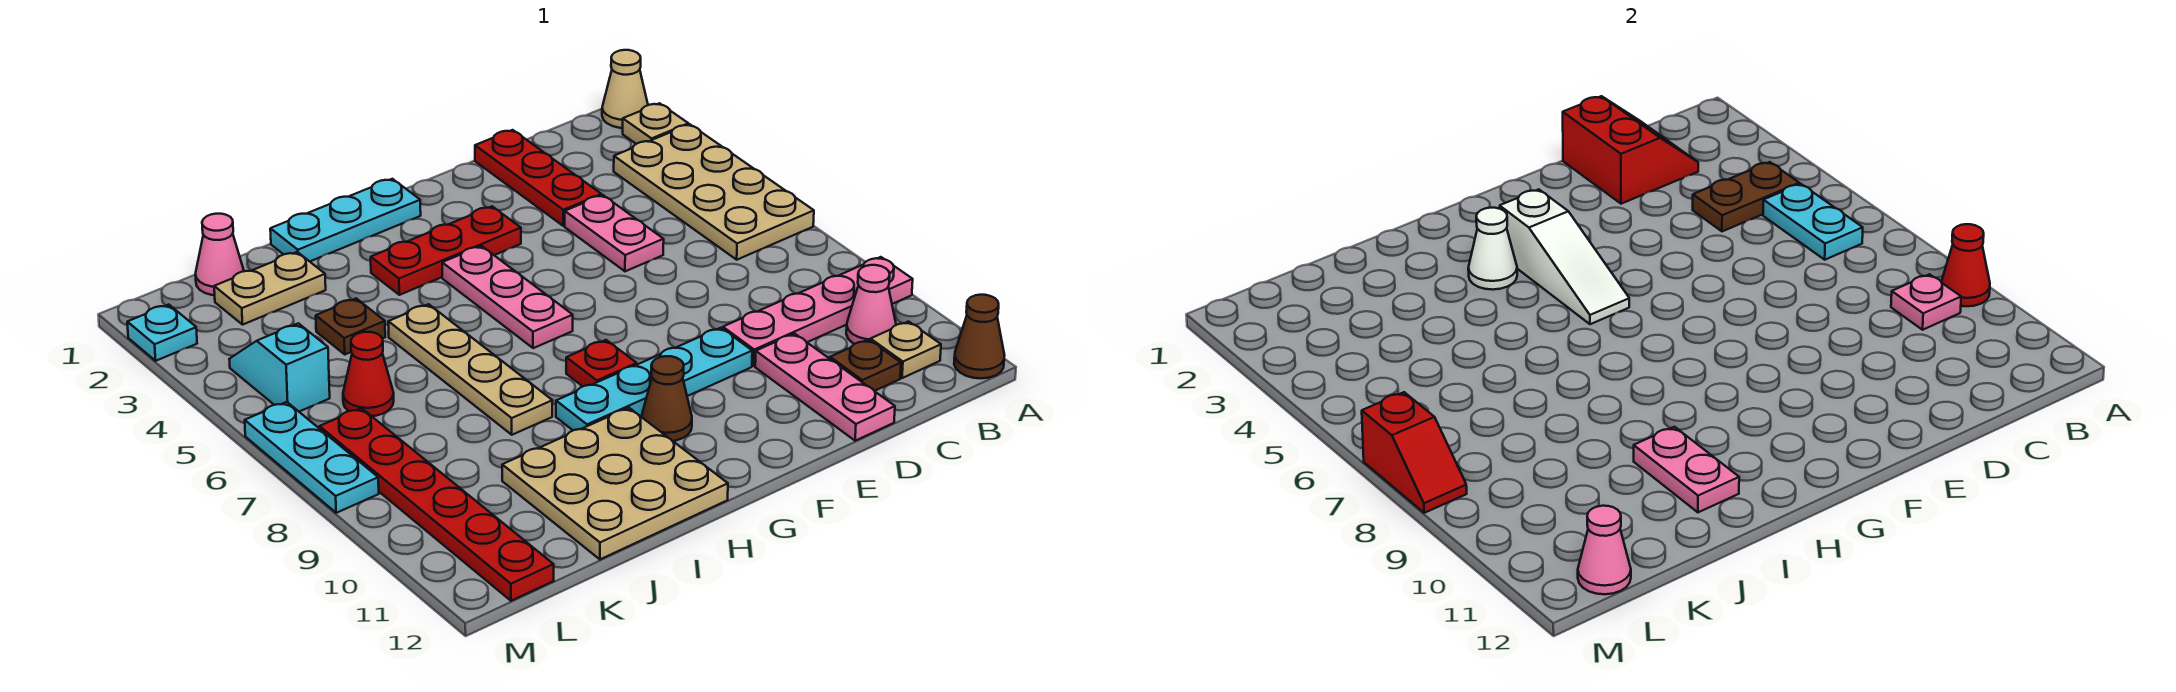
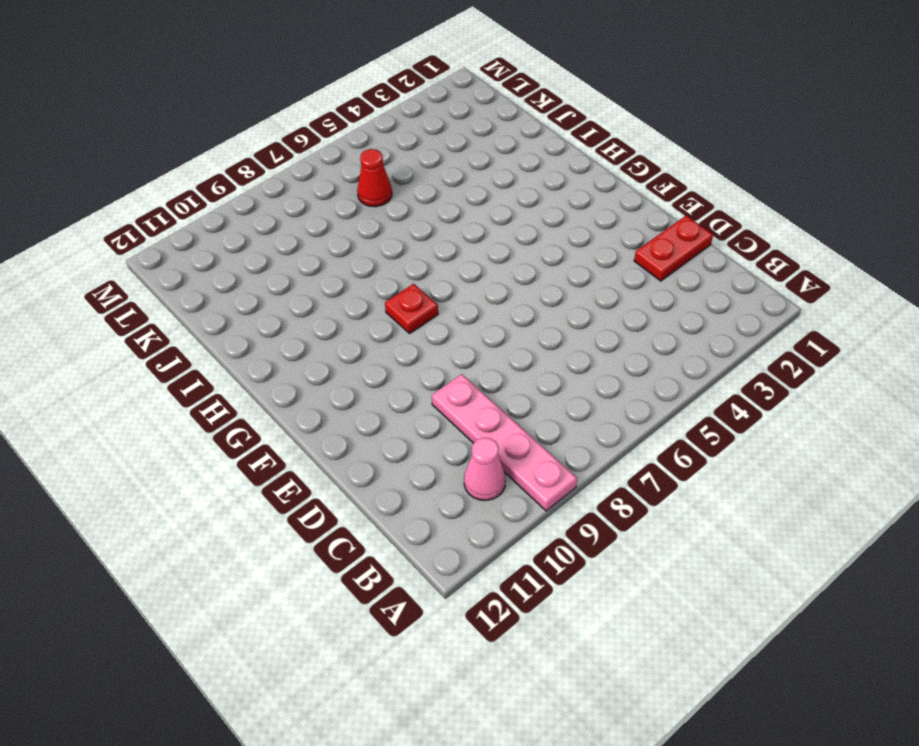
red plate D1:D2 level 1 -> red plate D1:D3 level 1
none -> tan cone A1 level 1
none -> tan plate A2 level 1
none -> tan plate A3:B6 level 1
none -> brown cone A12 level 1

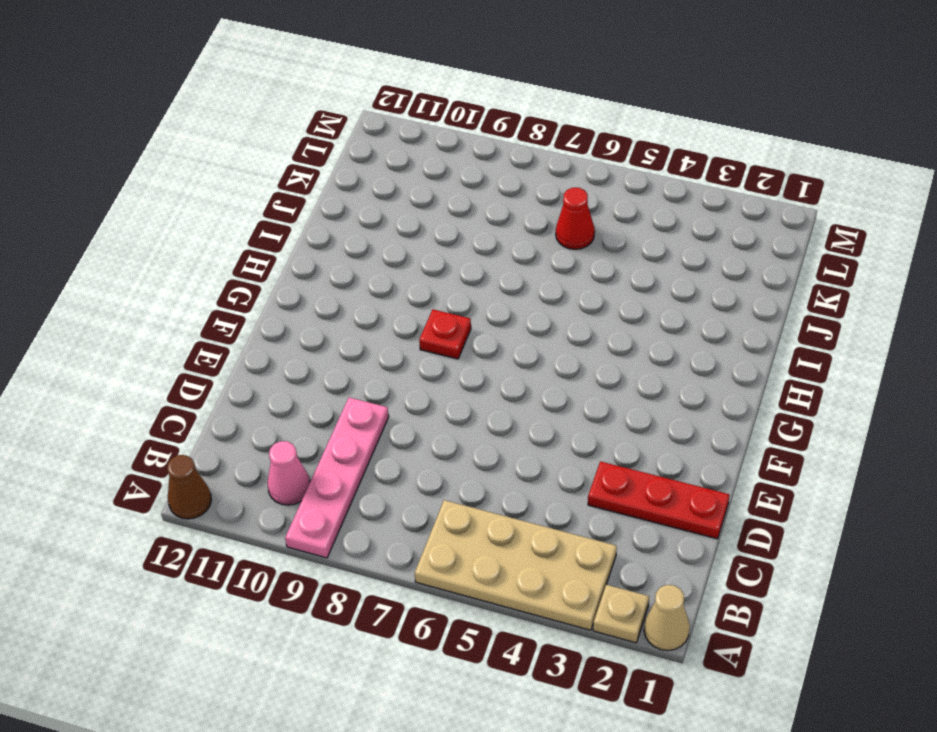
none -> tan plate B11 level 1
none -> brown plate C11 level 1
none -> pink plate D4:D5 level 1
none -> pink plate D10:D12 level 1

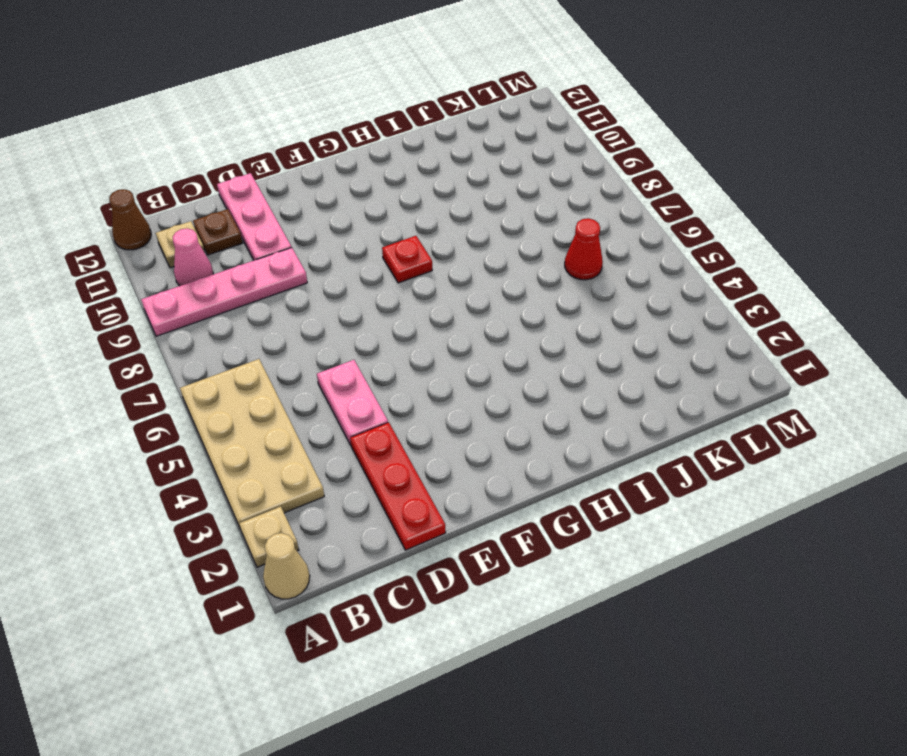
none -> cyan plate E9:H9 level 1
none -> red plate F3:H3 level 1
none -> cyan plate G1:I1 level 1
none -> pink plate G4:G6 level 1

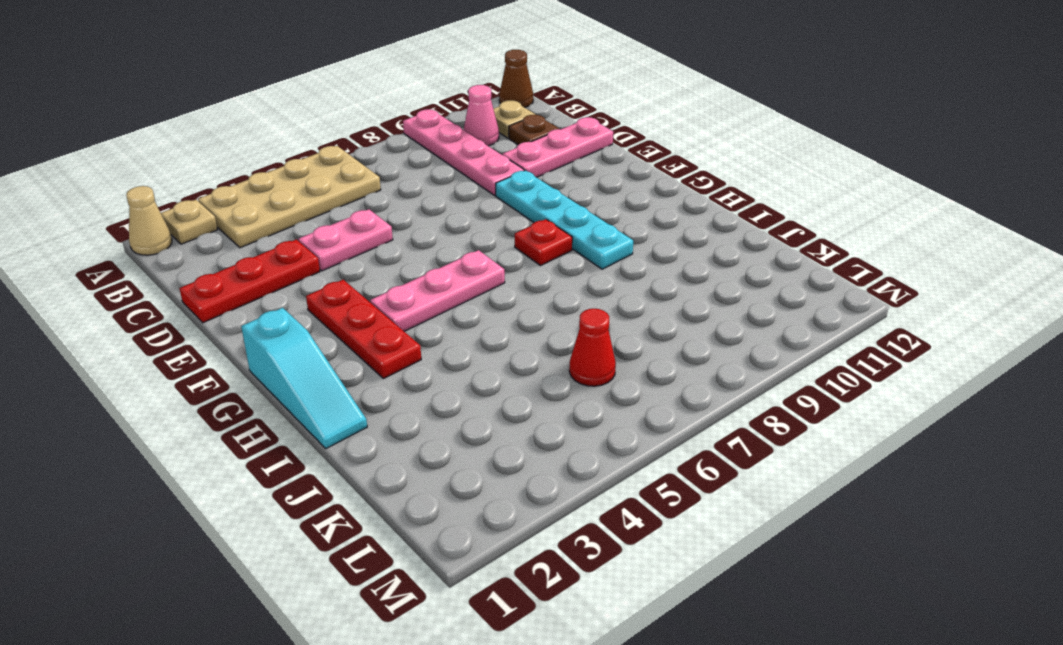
cyan slope G1:I1 level 1 top G -> cyan plate G1:I1 level 1
none -> brown cone G10 level 1
none -> tan plate H10:J12 level 1
none -> tan plate I5:I8 level 1
none -> tan plate J2:K2 level 1

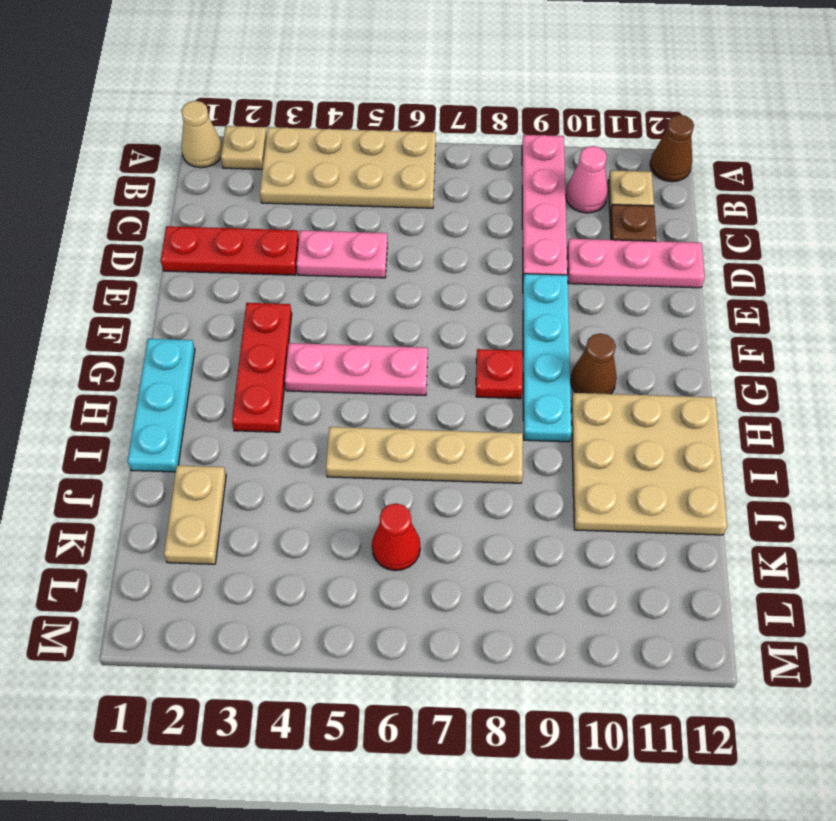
none -> brown plate J4 level 1
none -> pink cone K1 level 1
none -> cyan slope L4:L5 level 1 top 5
none -> red plate L7:L12 level 1

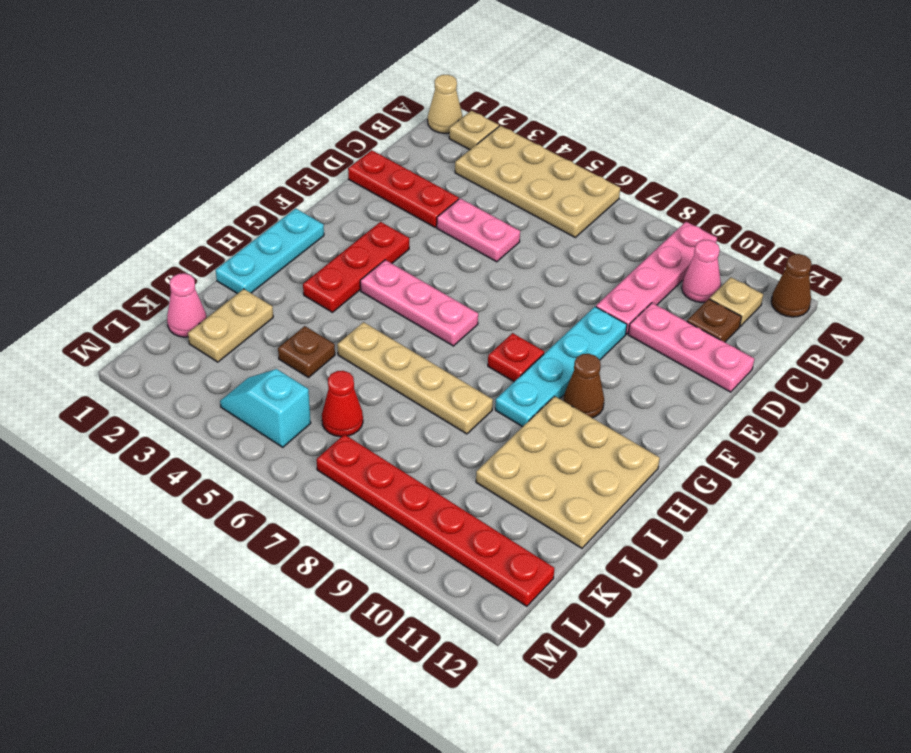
none -> cyan plate M2 level 1
none -> cyan plate M6:M8 level 1
none -> red cone A9 level 2
none -> brown plate B4:C4 level 2

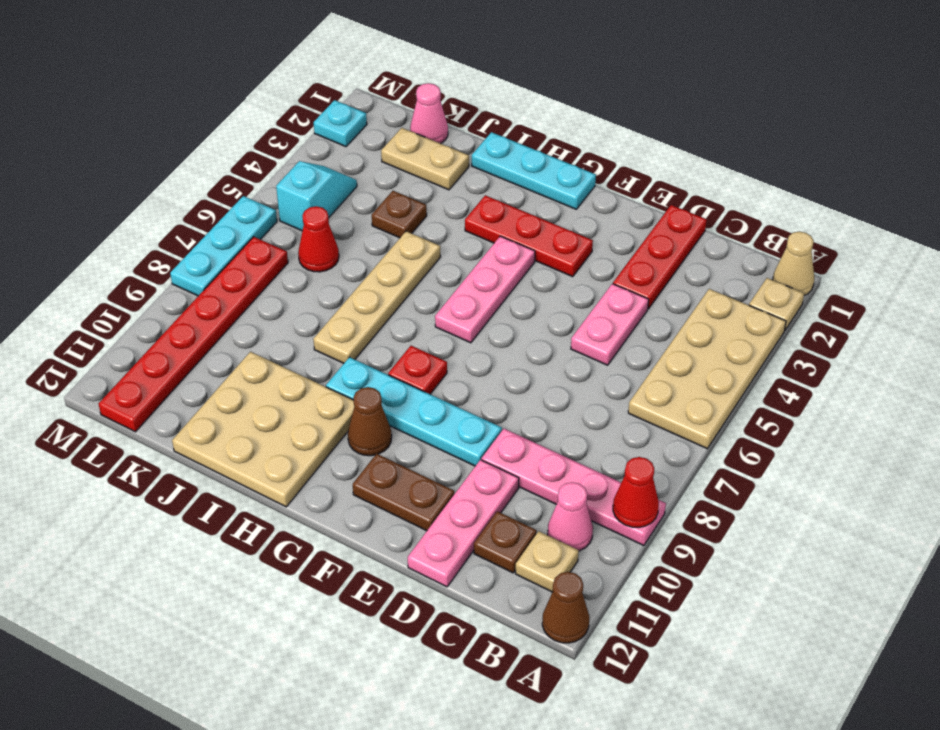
brown plate E11:F11 level 1 -> brown plate B4:C4 level 2
none -> cyan plate B5:B6 level 2
none -> pink plate B9 level 2
none -> red slope C1:D2 level 2 top D
none -> white slope G3:G5 level 2 top 3

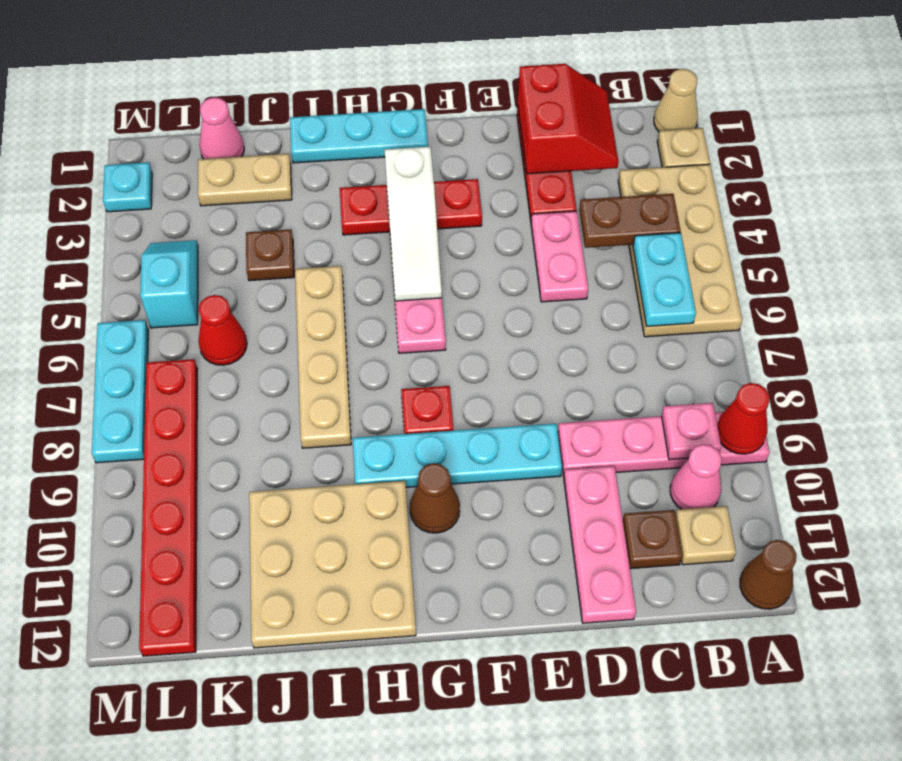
none -> white cone H3 level 2
none -> pink plate I10:I11 level 2
none -> pink cone L12 level 2
none -> red slope M7:M8 level 2 top 7

